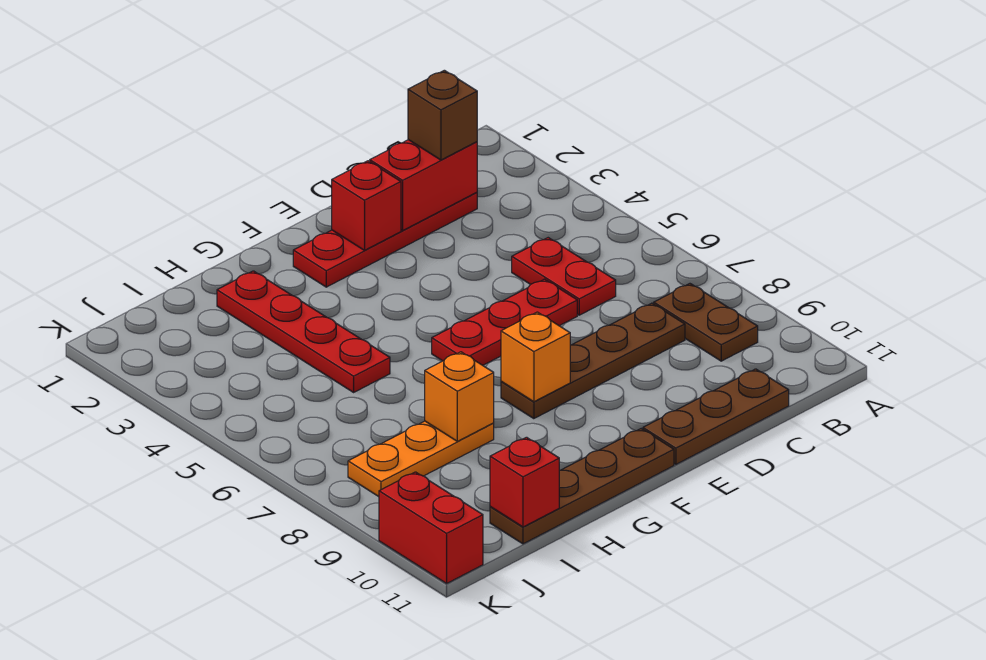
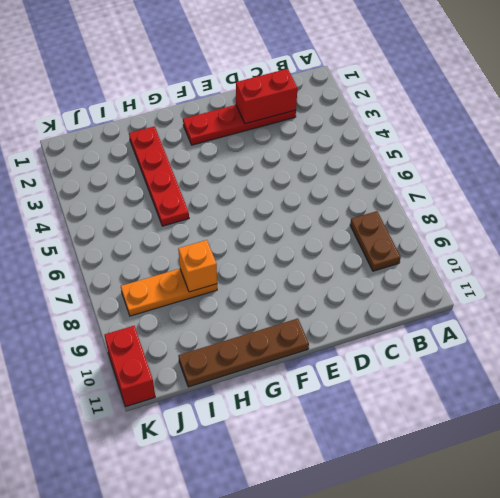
none -> red plate C5:C6 level 1
none -> brown plate C8:F8 level 1
none -> brown plate C11:E11 level 1

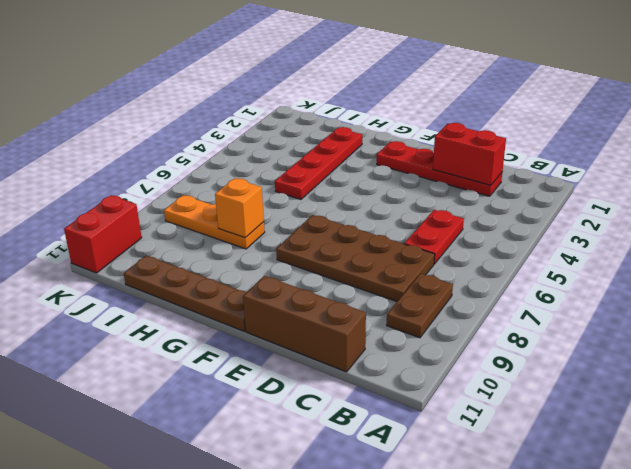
brown plate C7:F8 level 1 -> brown plate C8:F8 level 1
brown brick C11:E11 level 1 -> brown plate C11:E11 level 1
none -> red plate D6:F6 level 1
none -> red brick E2 level 2
none -> orange brick F8 level 2

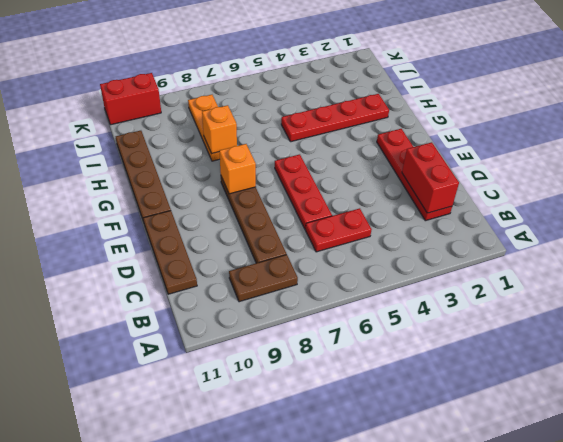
none -> red brick E2 level 2
none -> red brick I11 level 2
none -> brown brick C2 level 3

